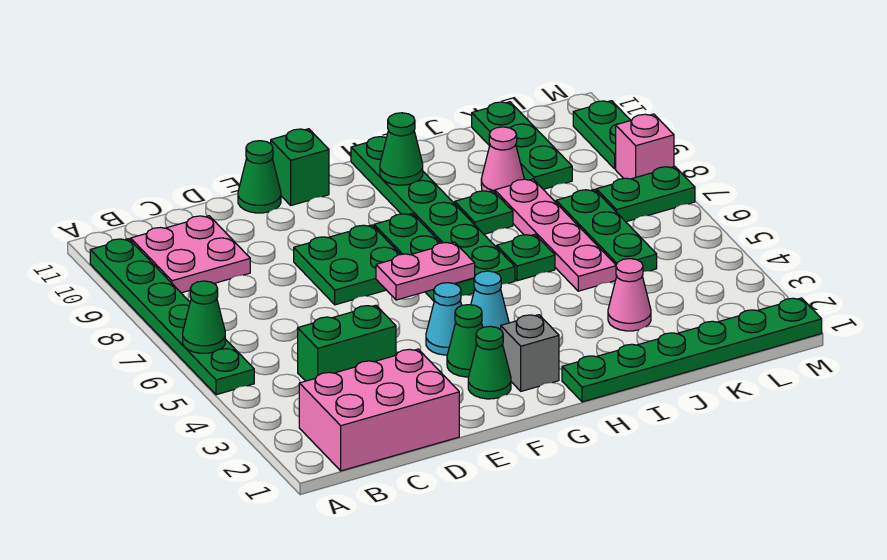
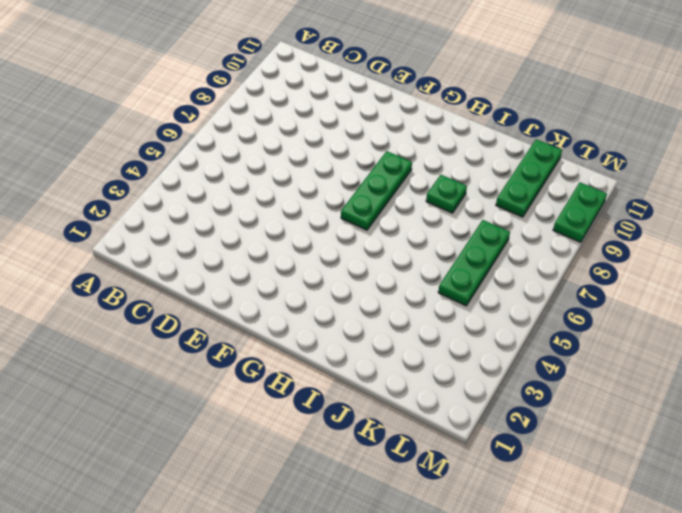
none -> green plate A5:A10 level 1
none -> pink brick B1:D2 level 1
none -> pink plate B9:C10 level 1

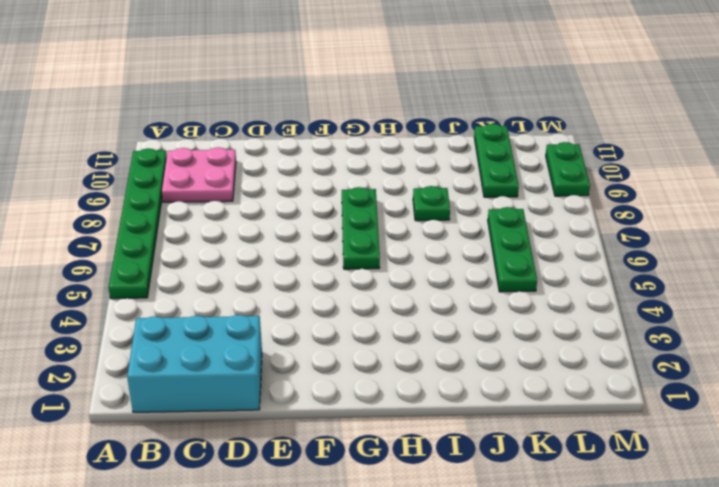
cyan brick B1:D2 level 1 -> pink brick B1:D2 level 1
none -> green brick C4:D4 level 1
none -> green plate E7:F8 level 1
none -> green cone E11 level 1

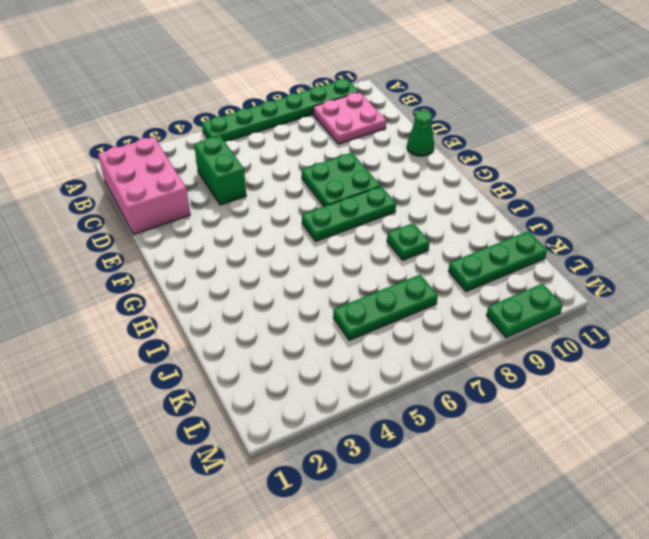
none -> green cone F2 level 1
none -> green cone F3 level 1
none -> cyan cone F4 level 1

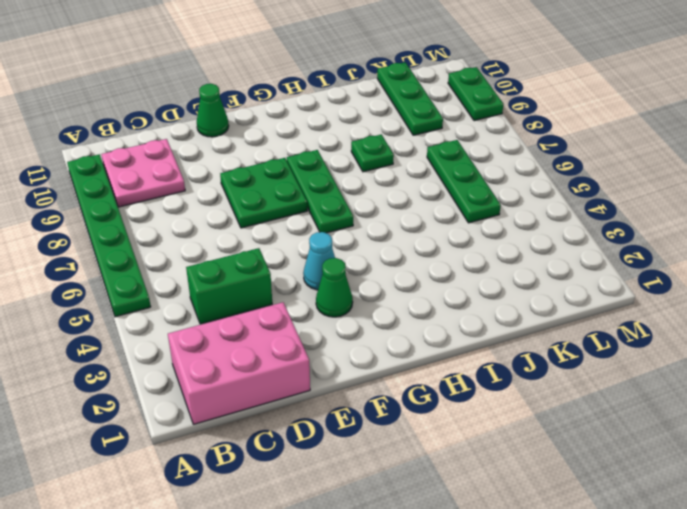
none -> green cone F2 level 1
none -> green brick F11 level 1
none -> grey brick G2 level 1

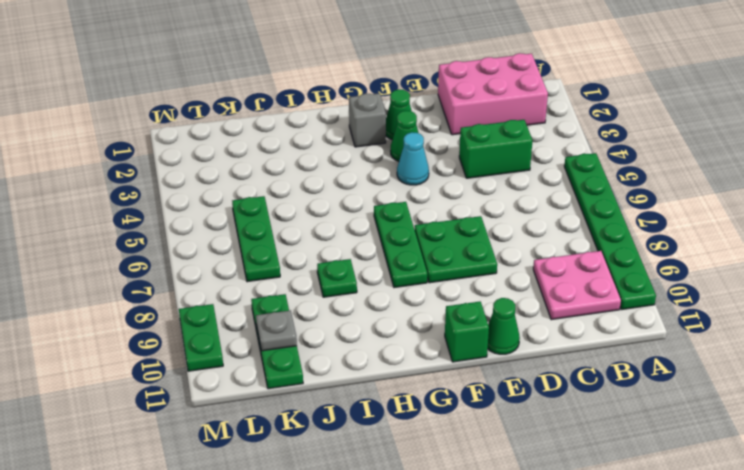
grey plate K10 level 2 -> none
none -> cyan cone G4 level 1
none -> green plate H1:M1 level 1
none -> green plate H6:H11 level 1

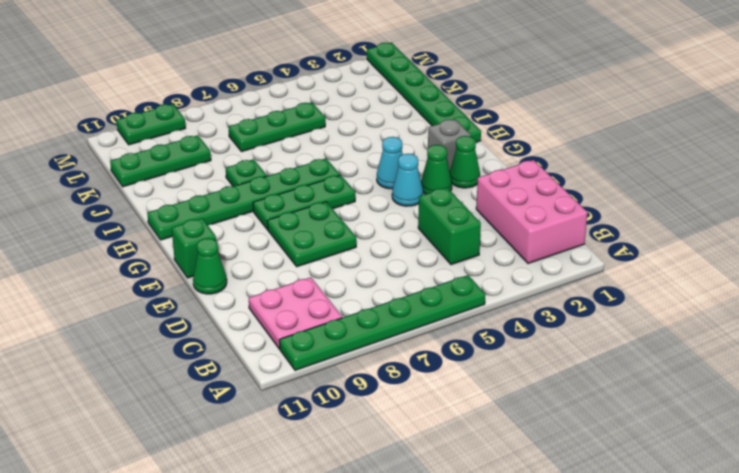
none -> green plate I6 level 1
none -> pink cone J3 level 1
none -> pink plate J5:J8 level 1

